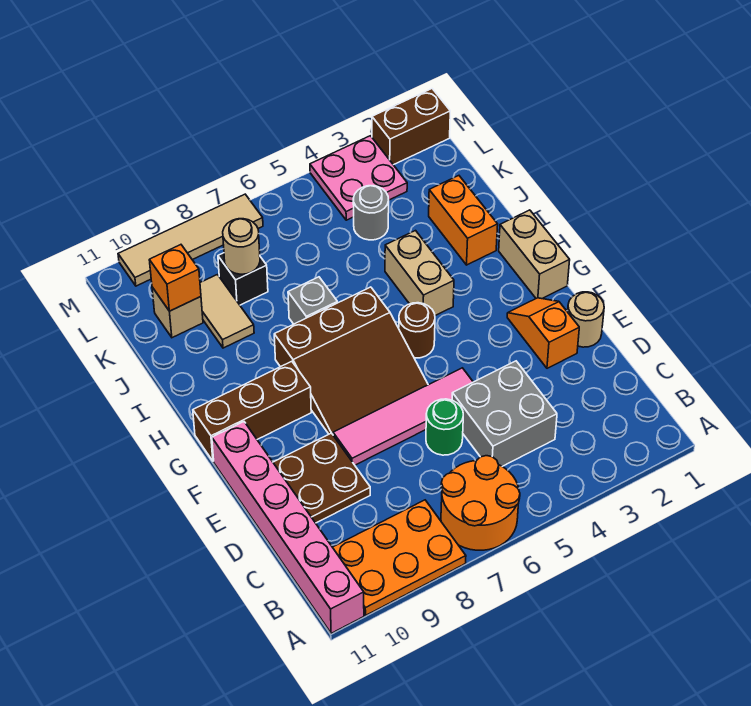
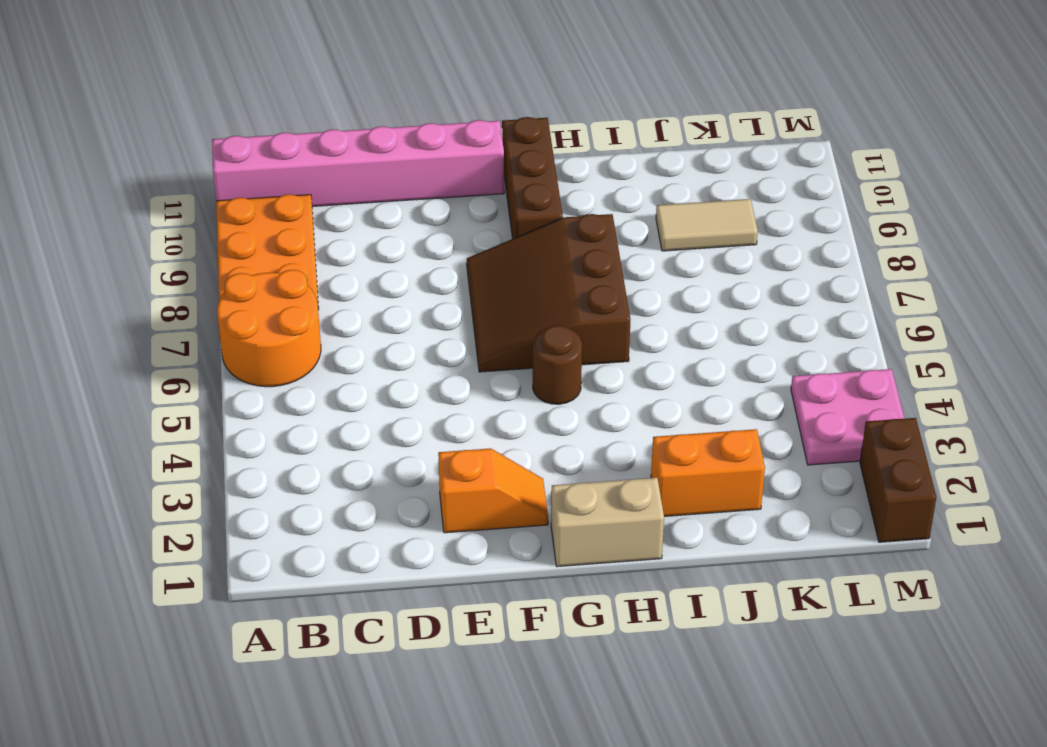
none -> grey brick C4:D5 level 1
none -> green round brick D6 level 1
none -> brown plate D9:E10 level 1

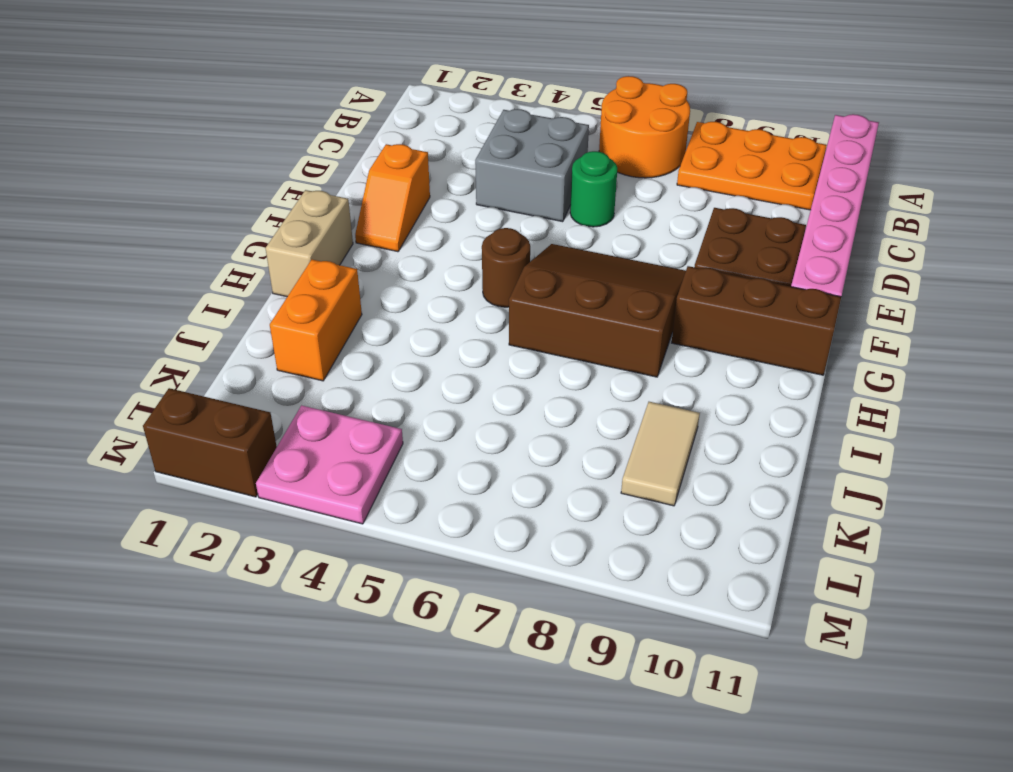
none -> tan round brick E1 level 1
none -> pink tile E5:E8 level 1
none -> tan brick H4:I4 level 1

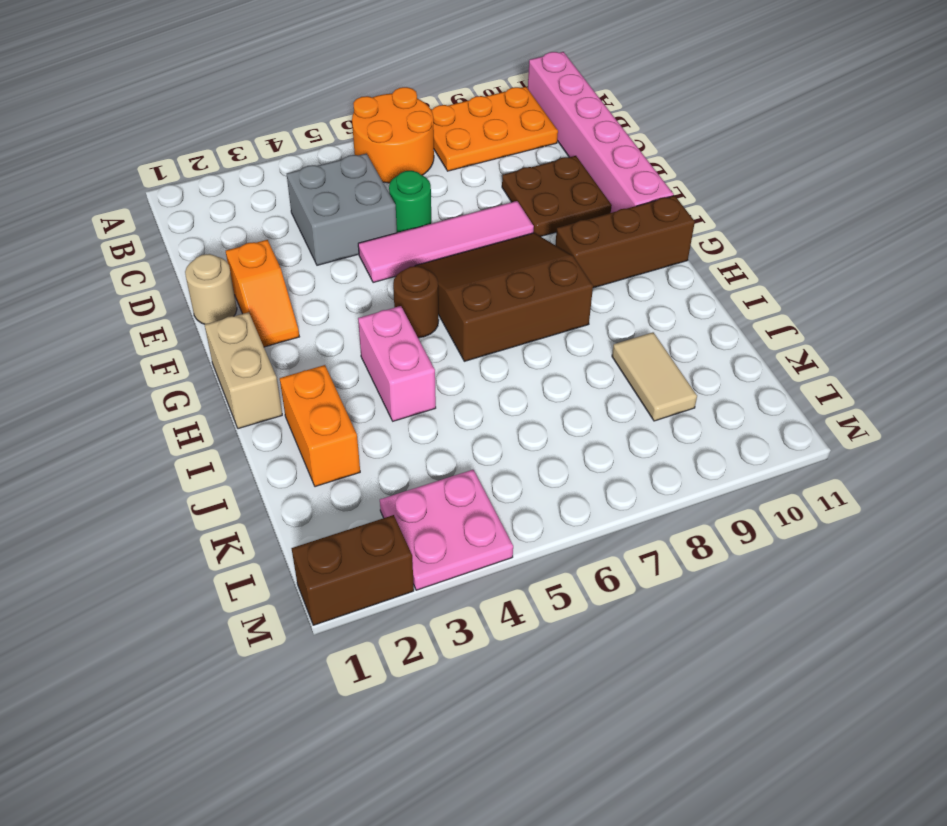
pink brick H4:I4 level 1 -> tan brick H4:I4 level 1
none -> grey brick I7 level 1
none -> grey round brick K4 level 1
none -> black brick K8 level 1

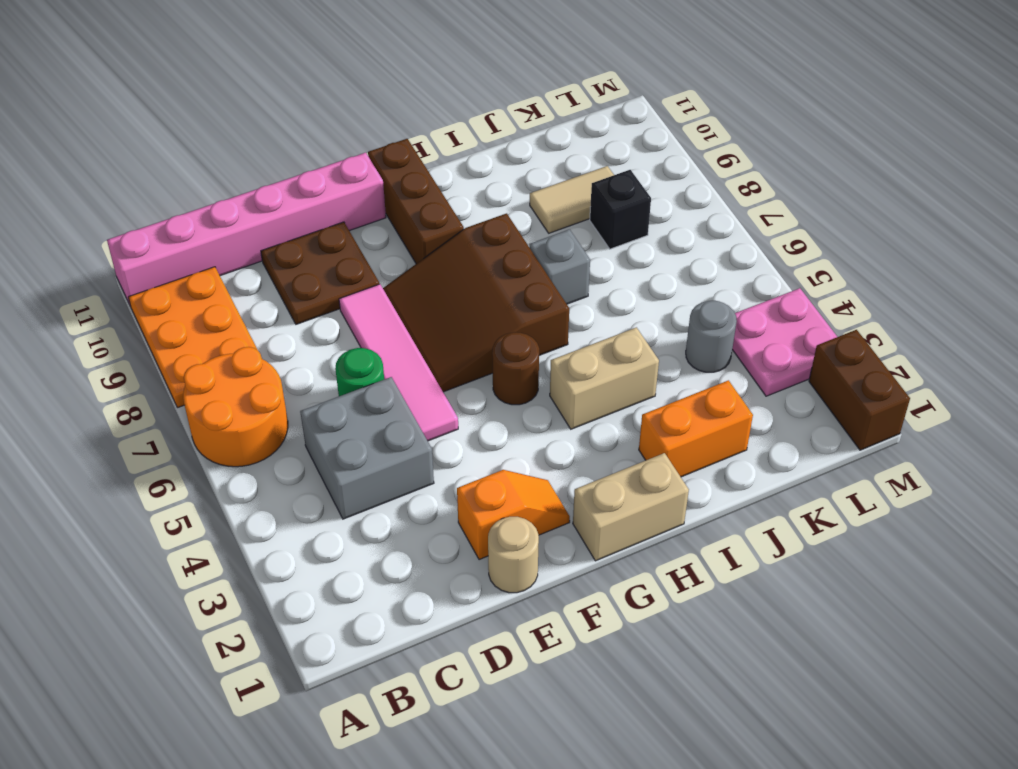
none -> tan brick K10 level 1
none -> tan tile M7:M10 level 1
none -> tan round brick K8 level 2

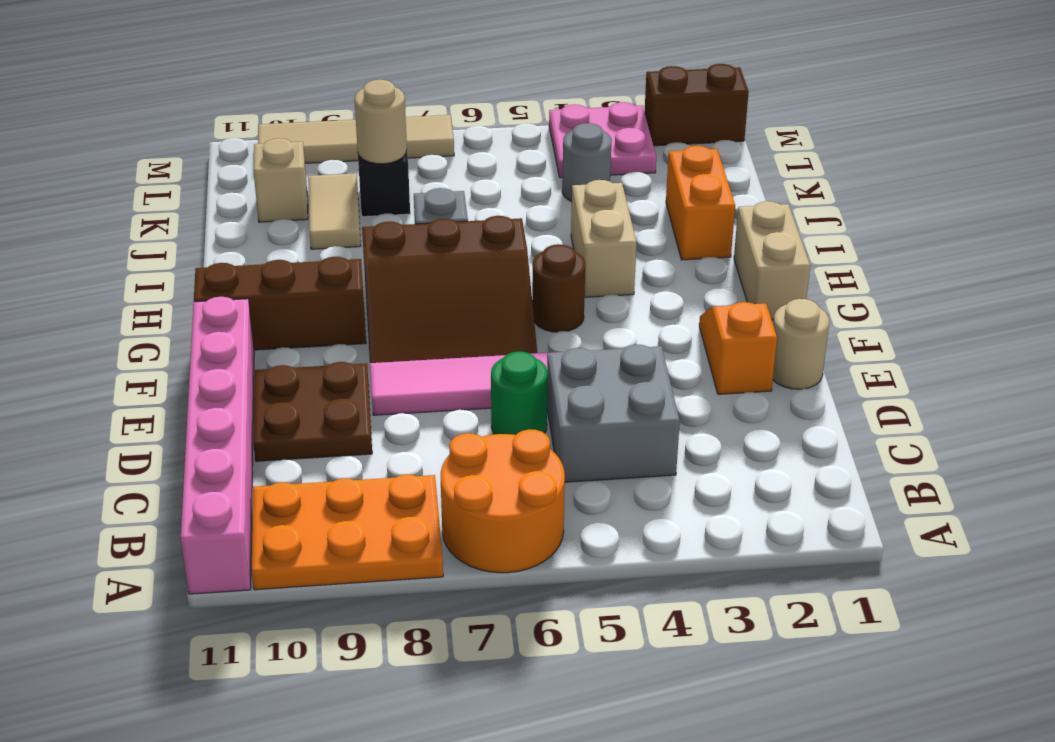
none -> orange brick K10 level 2

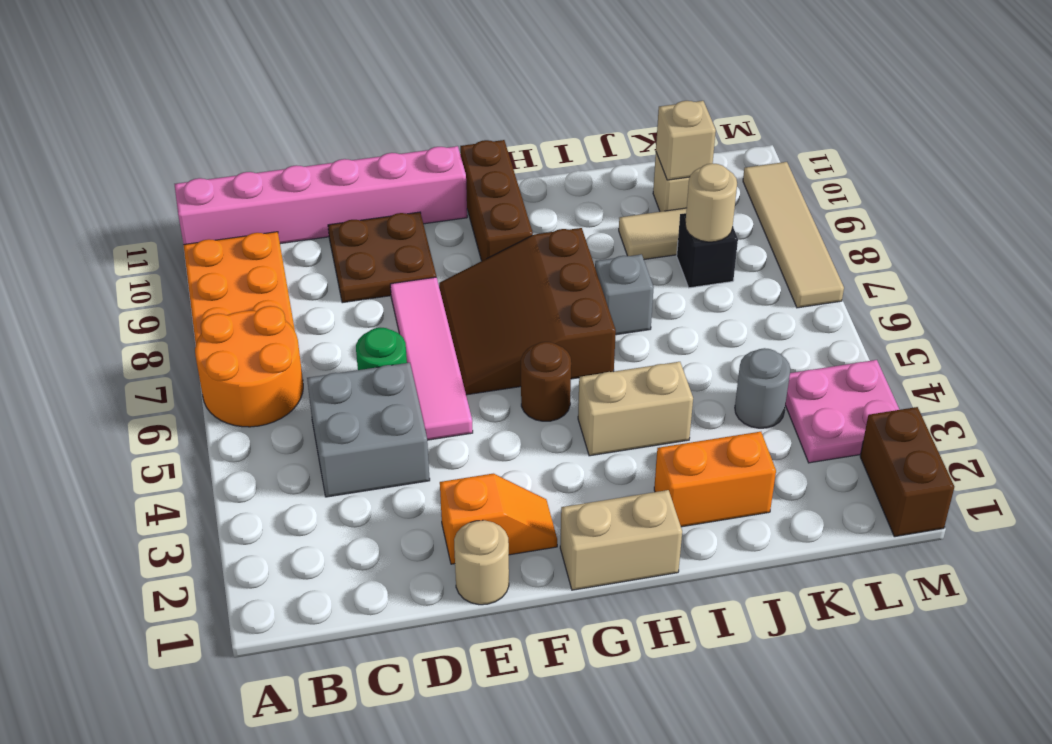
tan brick K10 level 2 -> orange brick K10 level 2

